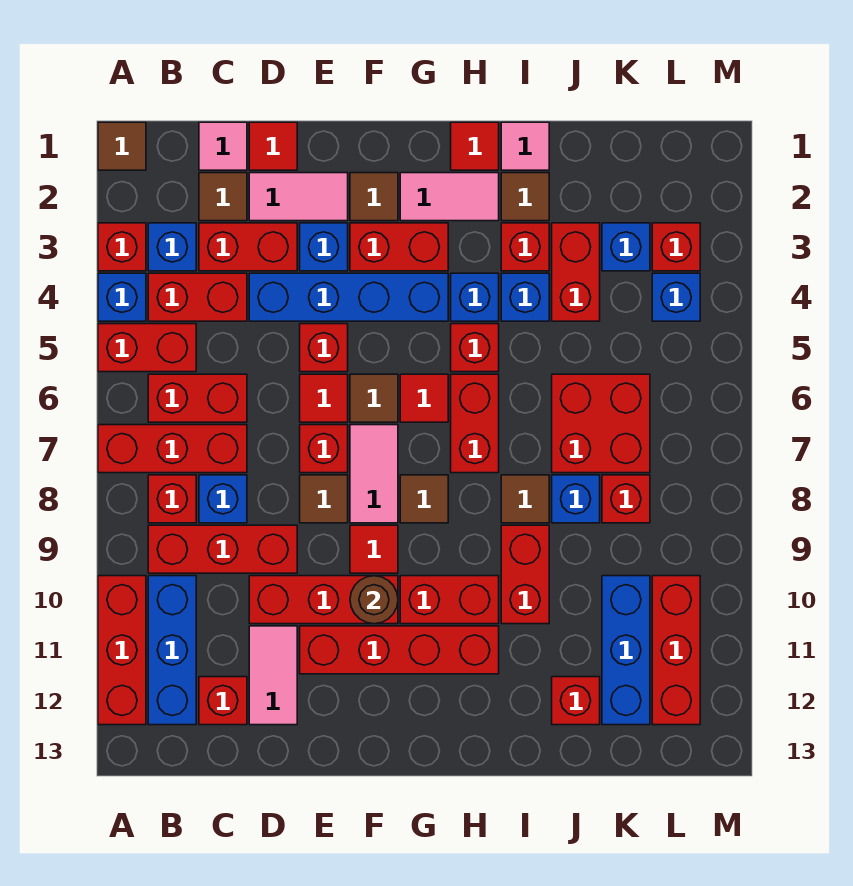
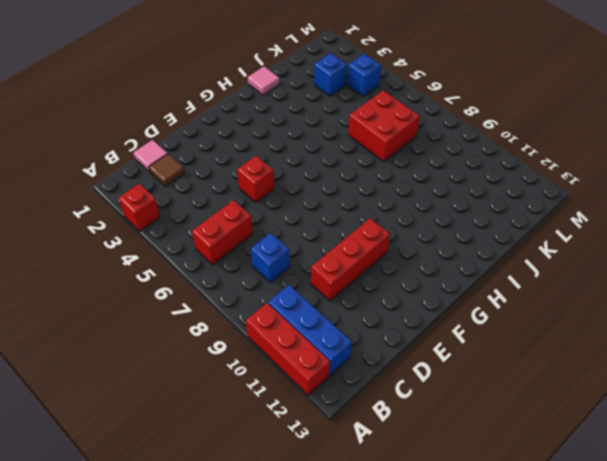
none -> brown tile A1 level 1
none -> blue brick A4 level 1
none -> red brick A5:B5 level 1
none -> red brick A7:C7 level 1

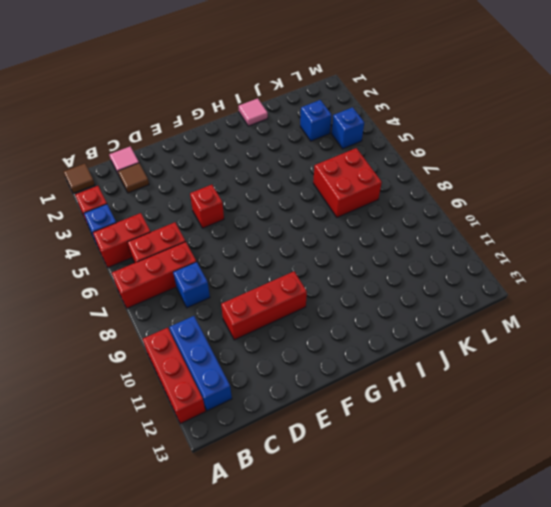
none -> blue brick B3 level 1
none -> red brick B4:C4 level 1
none -> red brick B8 level 1
none -> red brick B9:D9 level 1

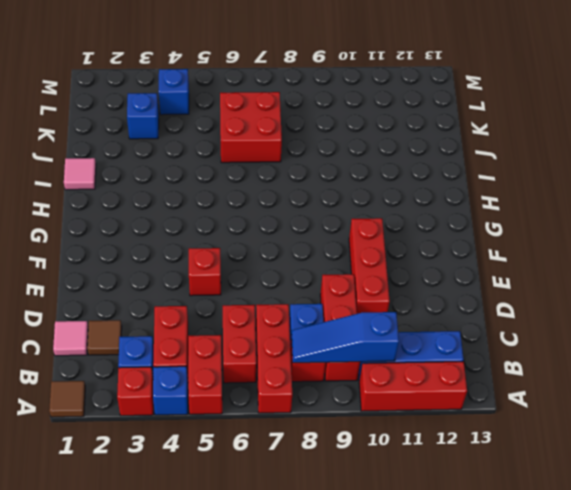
blue slope B8:B10 level 2 top 10 -> none
none -> red brick C3:D3 level 1
none -> red brick C12 level 1
none -> red tile D1 level 1
none -> pink tile D2:E2 level 1

